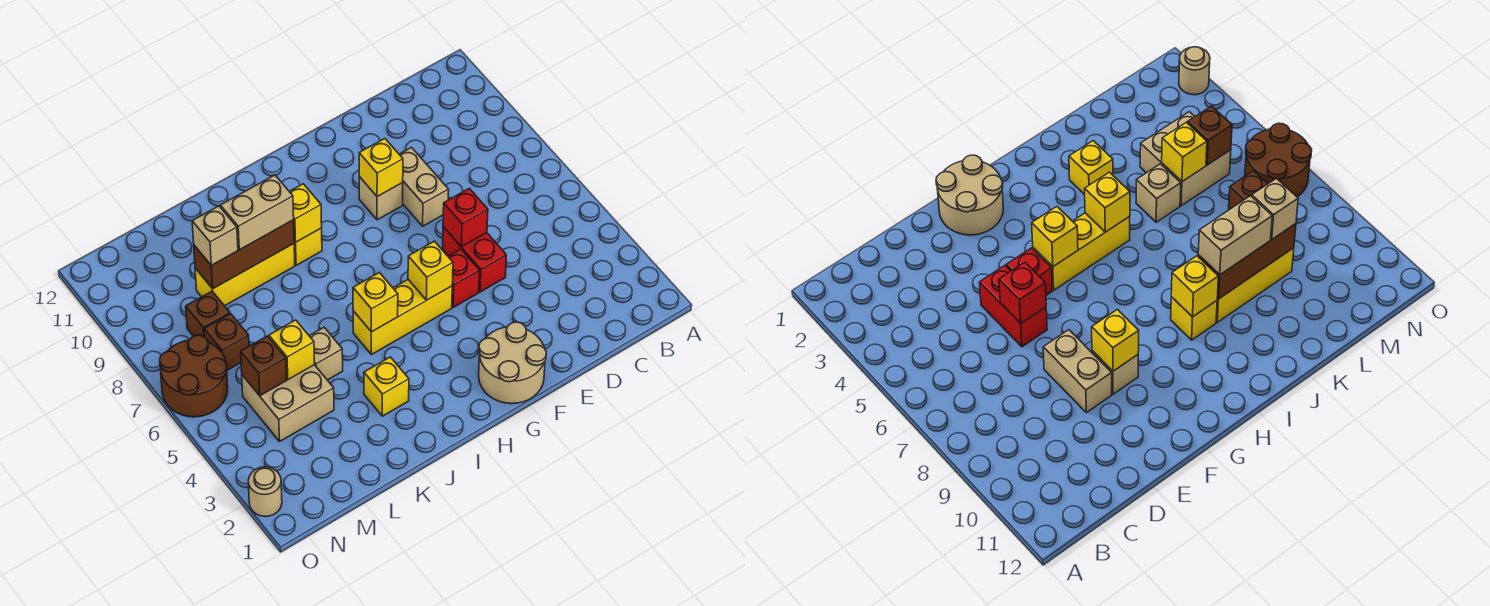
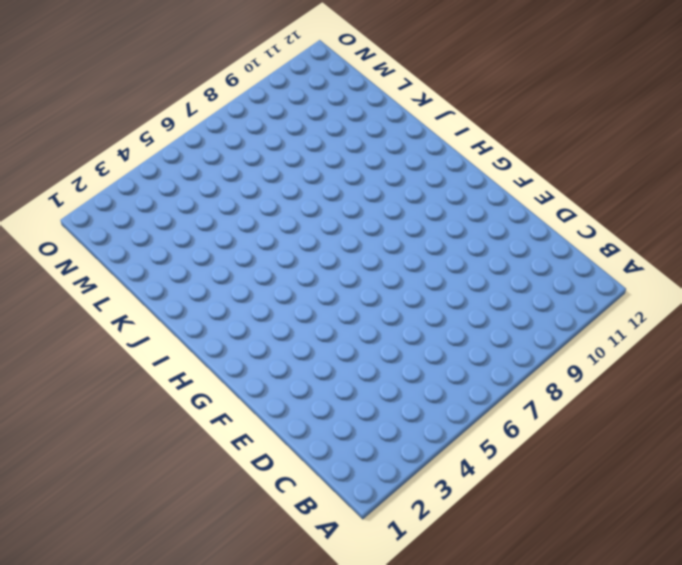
none -> red brick E5:E6 level 1
none -> tan brick E8:E9 level 1
none -> tan round brick F1:G2 level 1

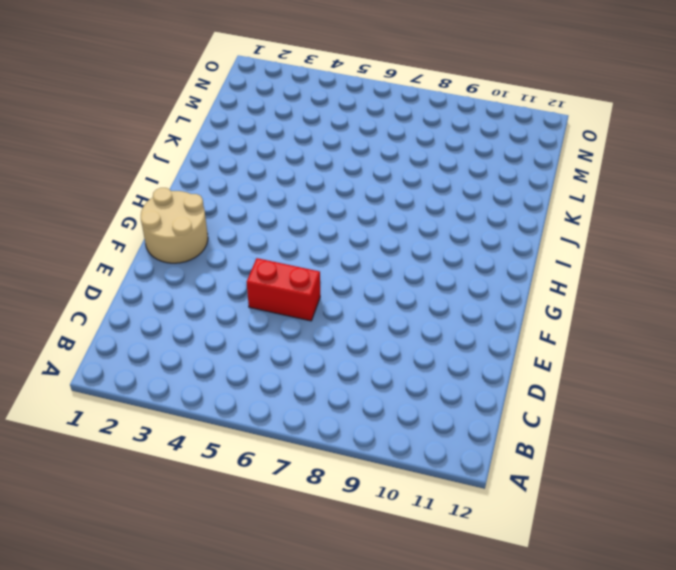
none -> tan brick E8:E9 level 1
none -> red brick F5 level 1
none -> tan brick F9 level 1

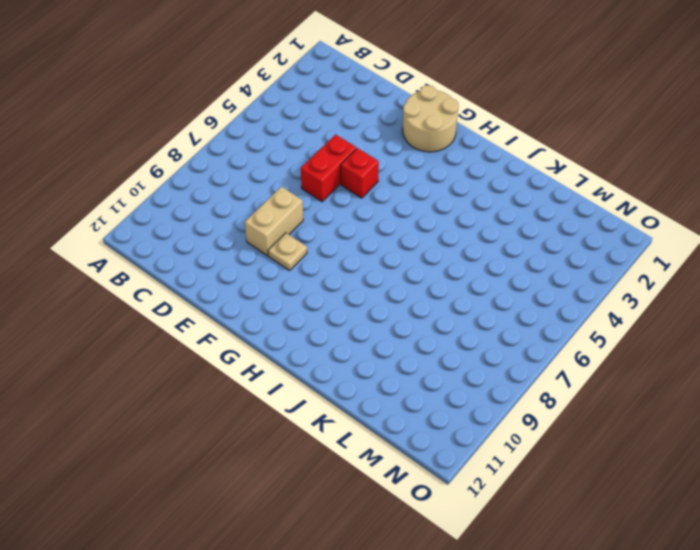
tan plate F9 level 1 -> tan brick F9 level 1
none -> yellow brick G5:I5 level 1
none -> yellow brick I9 level 1
none -> yellow brick J3 level 1

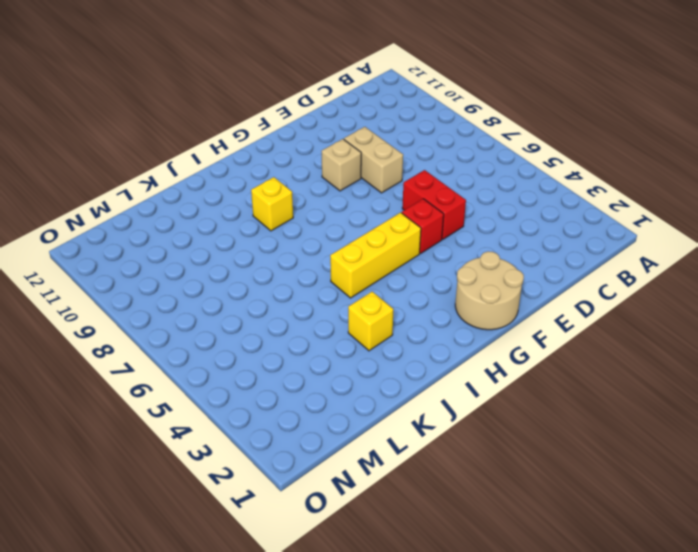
none -> yellow brick J9:L9 level 1
none -> tan brick K5 level 1
none -> tan brick L4:M5 level 1

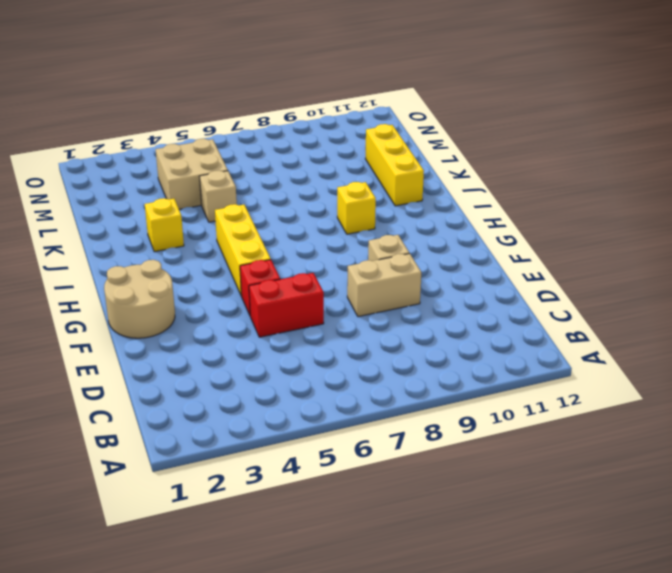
yellow brick J11:L11 level 1 -> yellow brick J9:L9 level 1
none -> brown brick M7 level 1
none -> brown brick M8 level 1
none -> brown round brick N6:O7 level 1

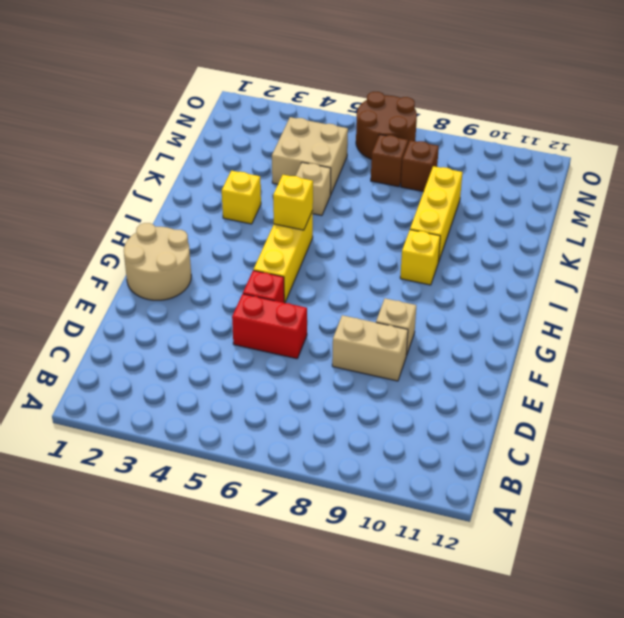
none -> tan round brick O2 level 1
none -> red brick E6 level 2
none -> yellow brick F9 level 2

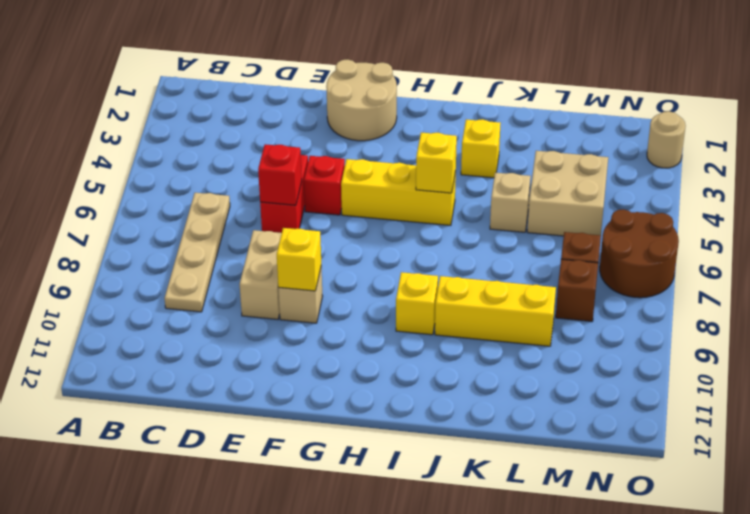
tan plate C6:C9 level 1 -> none
none -> yellow brick G5 level 2
none -> yellow brick I9 level 2
none -> brown brick J9:L9 level 2

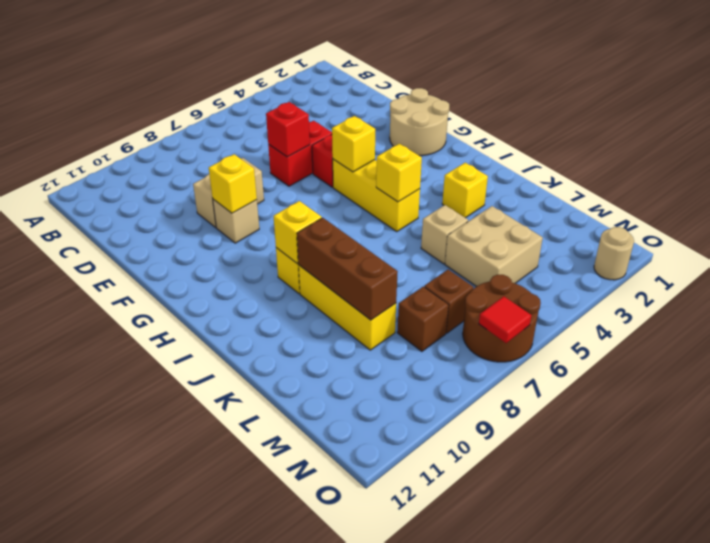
red tile O7 level 2 -> none
none -> yellow brick L5 level 2
none -> brown brick M5 level 2
none -> tan brick J9:K9 level 3

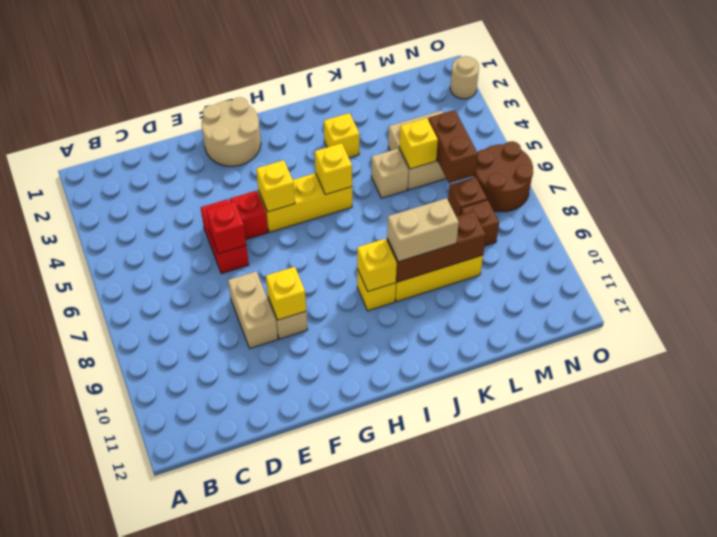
brown brick M5:M6 level 2 -> brown brick M5 level 2
none -> tan brick L9 level 3

